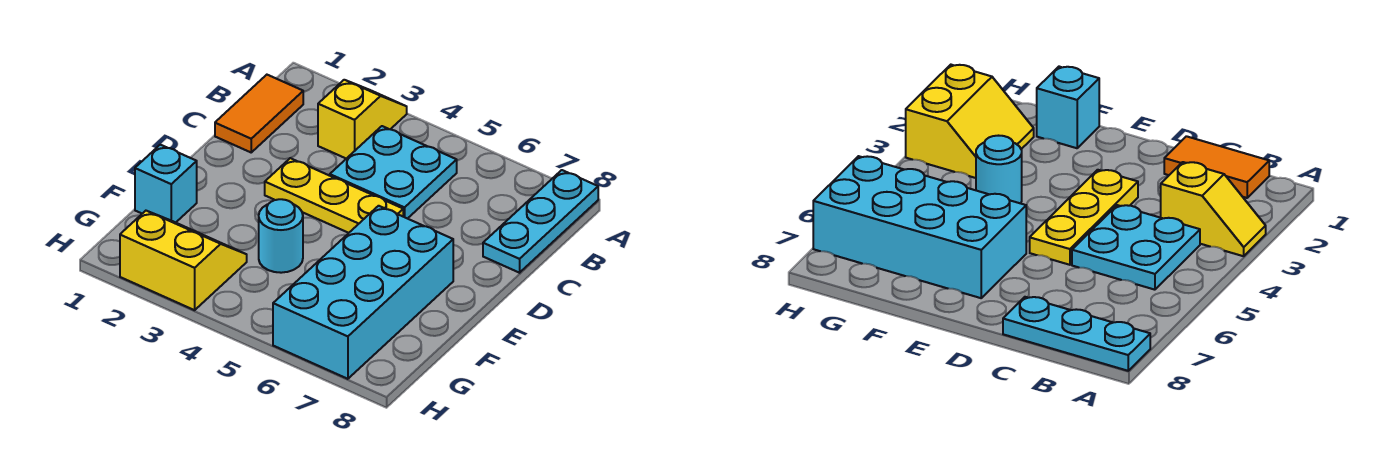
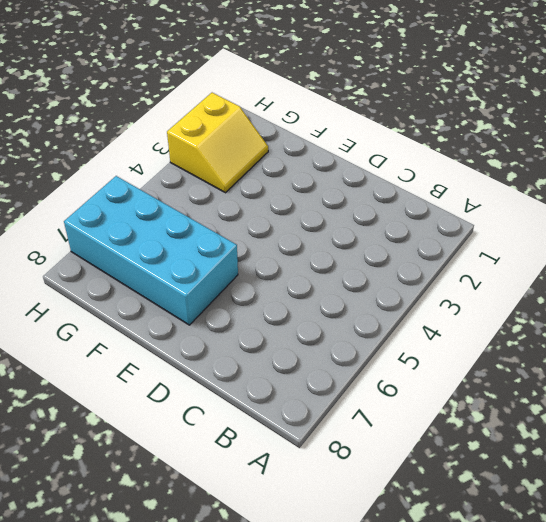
none -> yellow slope A3:B3 level 1 top B
none -> cyan plate A8:C8 level 1

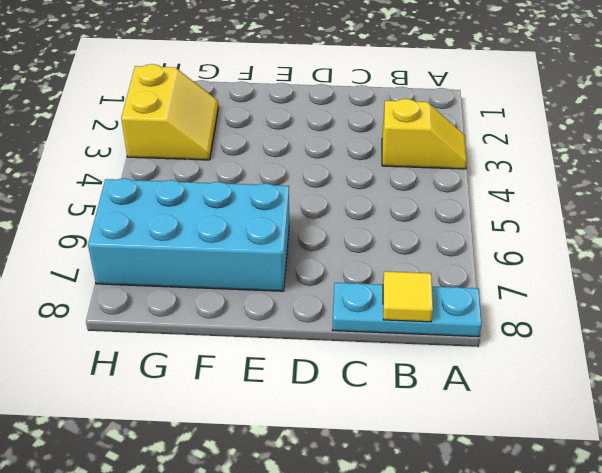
yellow tile B8 level 2 -> none
none -> orange tile B1:C1 level 1
none -> cyan plate B4:C5 level 1

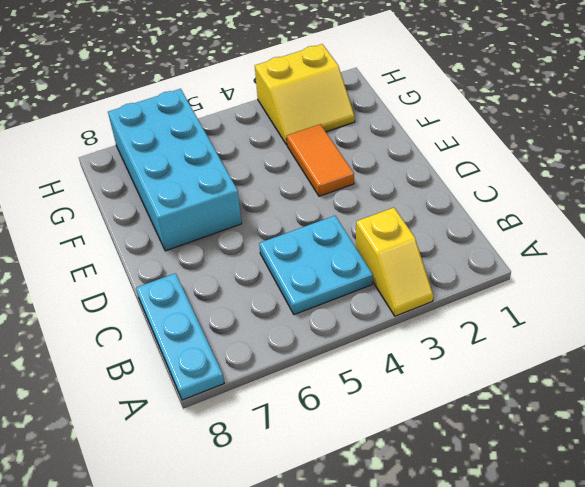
orange tile E3:F3 level 1 -> orange tile B1:C1 level 1
none -> yellow plate D3:D5 level 1
none -> cyan brick F1 level 1

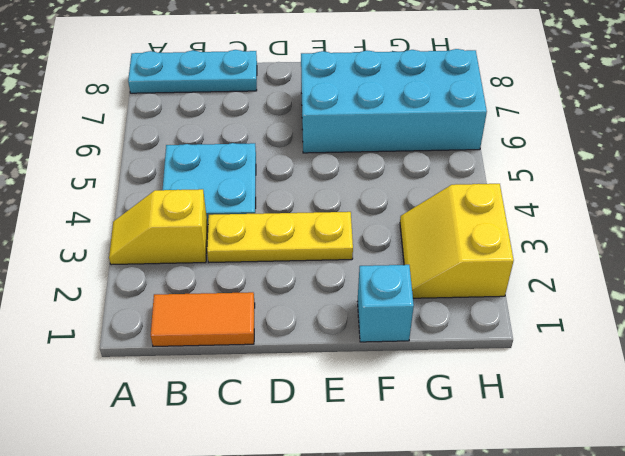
yellow plate C3:E3 level 1 -> yellow plate D3:D5 level 1
none -> cyan round brick F4 level 1

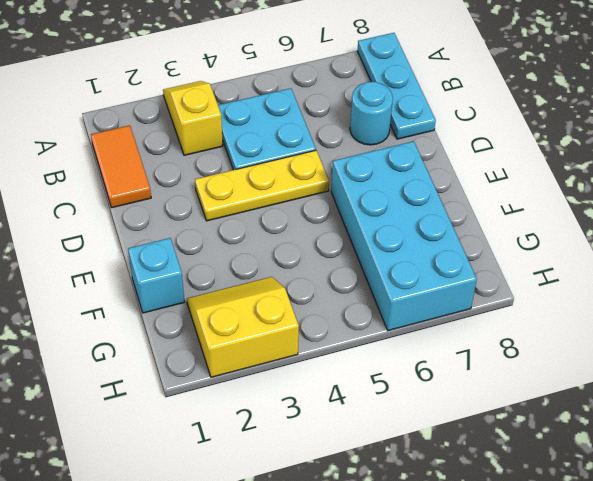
cyan round brick C7 level 1 -> cyan round brick F4 level 1

